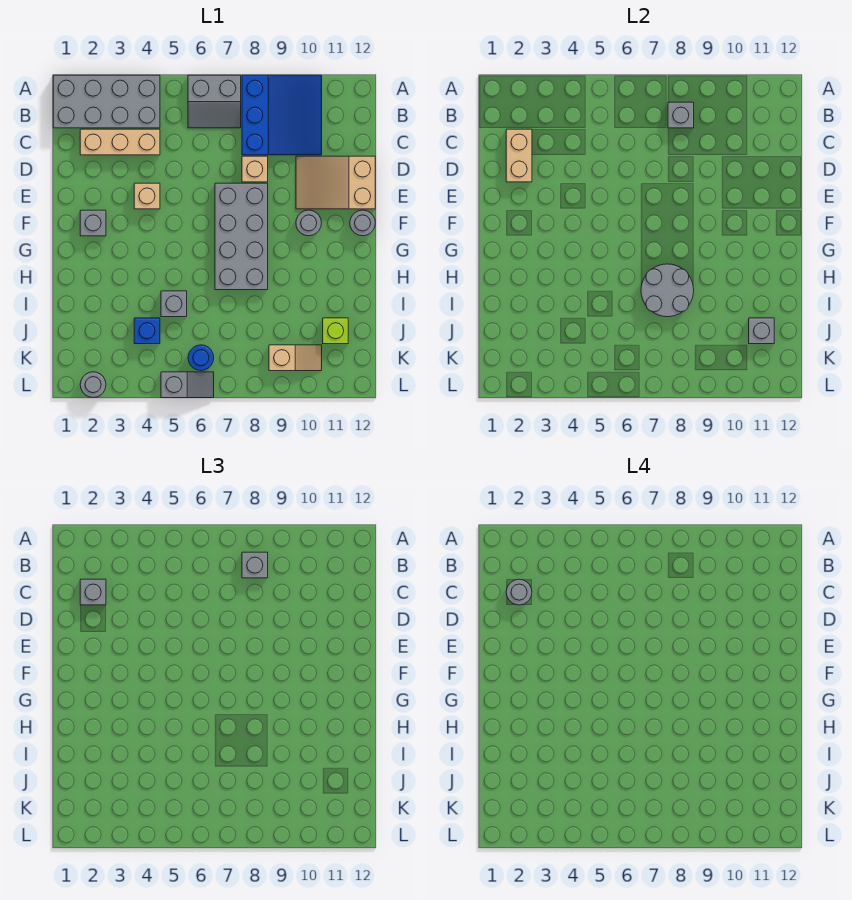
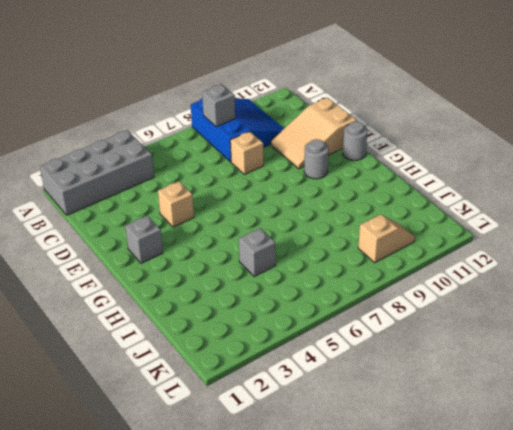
none -> grey slope A6:B7 level 1 top A
none -> tan brick C2:C4 level 1
none -> grey brick E7:H8 level 1

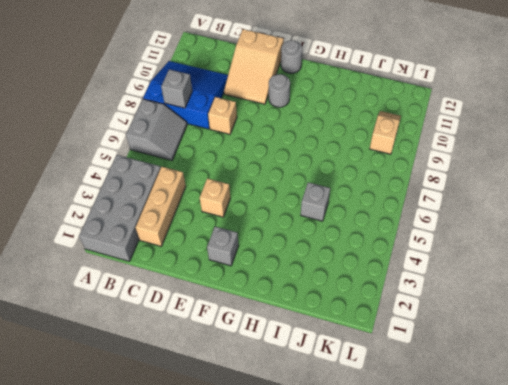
none -> grey brick E7:H8 level 1
none -> blue brick J4 level 1
none -> lime brick J11 level 1

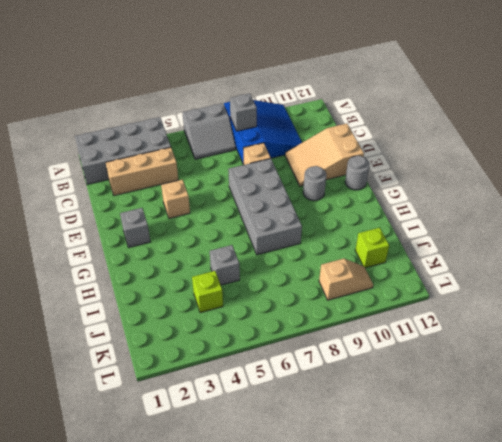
lime brick J4 level 1 -> blue brick J4 level 1
none -> blue round brick K6 level 1
none -> grey round brick L2 level 1
none -> grey slope L5:L6 level 1 top 5

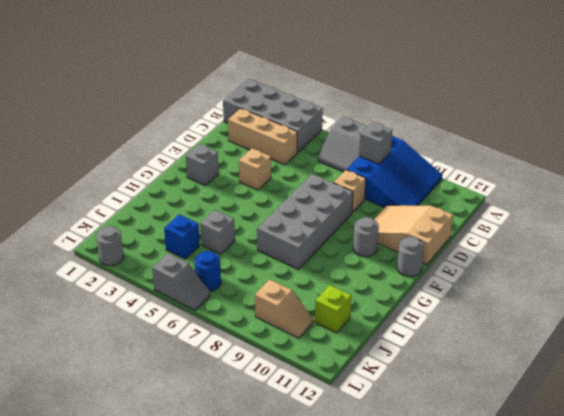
none -> tan brick C2:D2 level 2
none -> grey round brick H7:I8 level 2
none -> grey brick J11 level 2

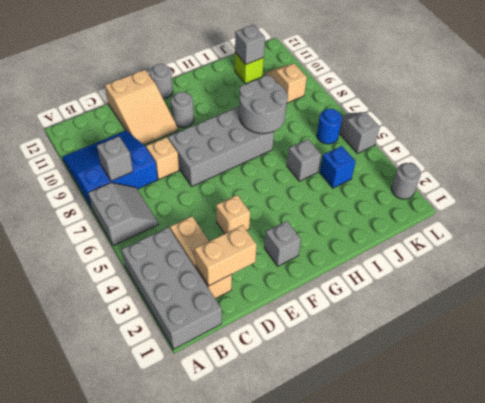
none -> grey brick B8 level 3
none -> grey brick C2 level 3
none -> grey round brick C2 level 4

